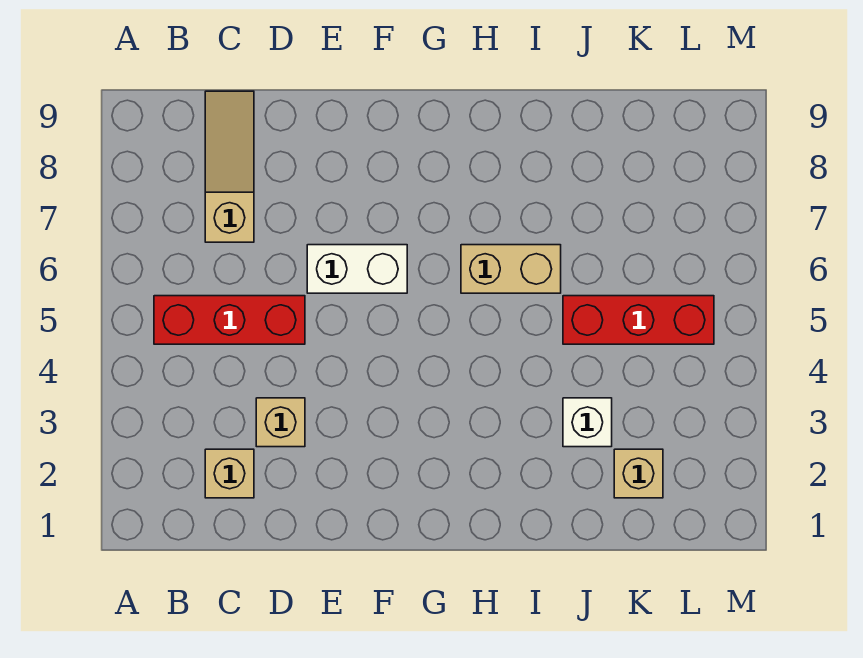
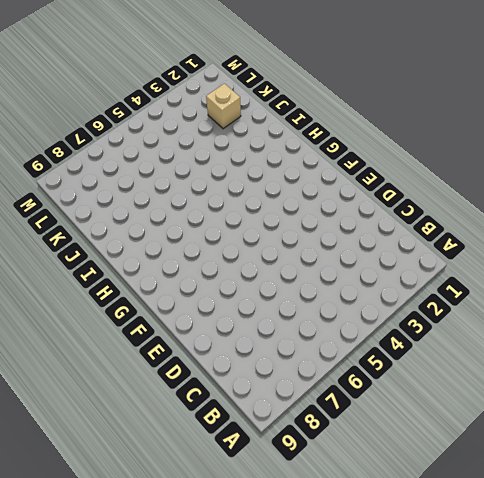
none -> red brick B5:D5 level 1
none -> tan brick C2 level 1

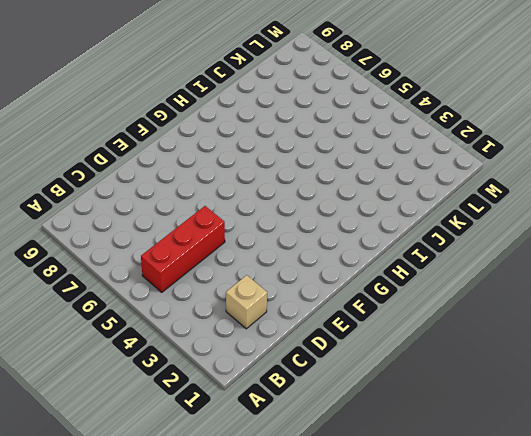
none -> tan slope C7:C9 level 1 top 7
none -> tan brick D3 level 1

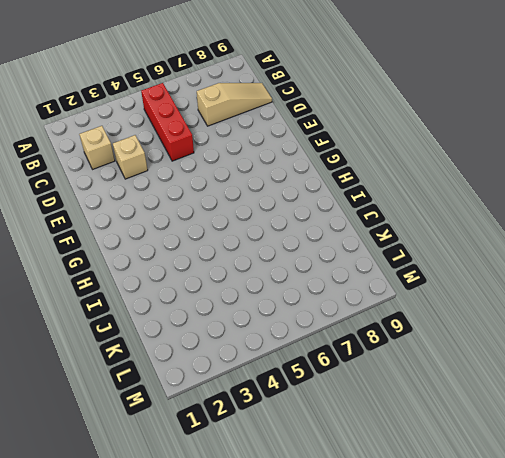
none -> white brick E6:F6 level 1
none -> tan brick H6:I6 level 1

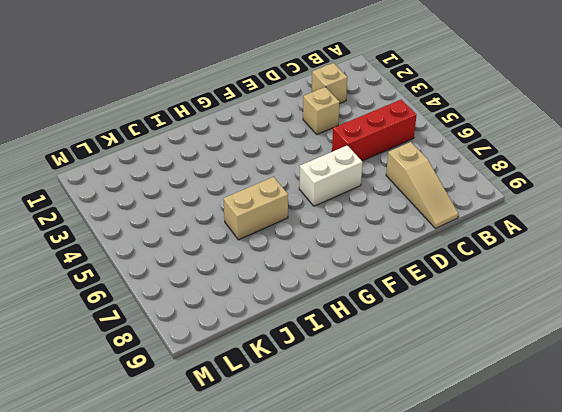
none -> white brick J3 level 1
none -> red brick J5:L5 level 1

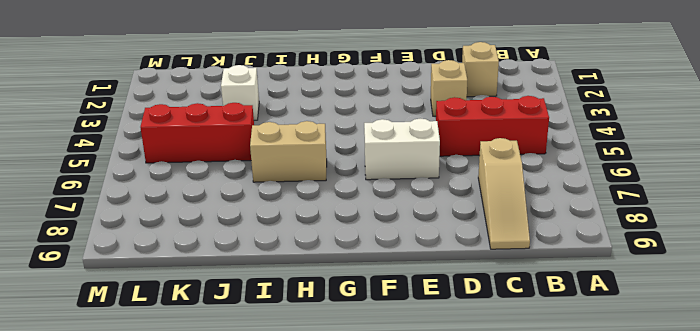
none -> tan brick K2 level 1

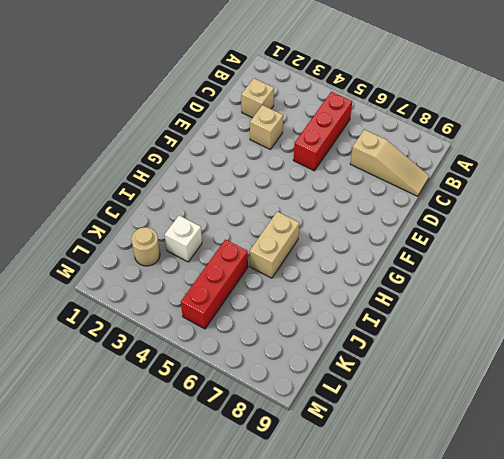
tan round brick K2 level 1 -> tan brick K2 level 1
none -> white brick E6:F6 level 1

